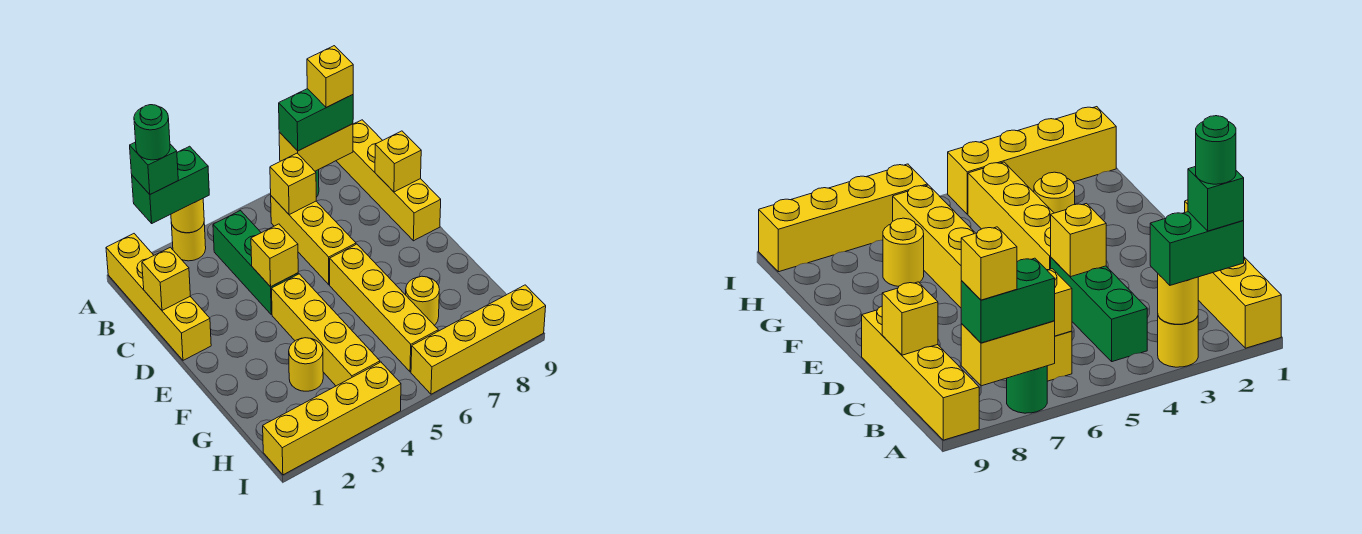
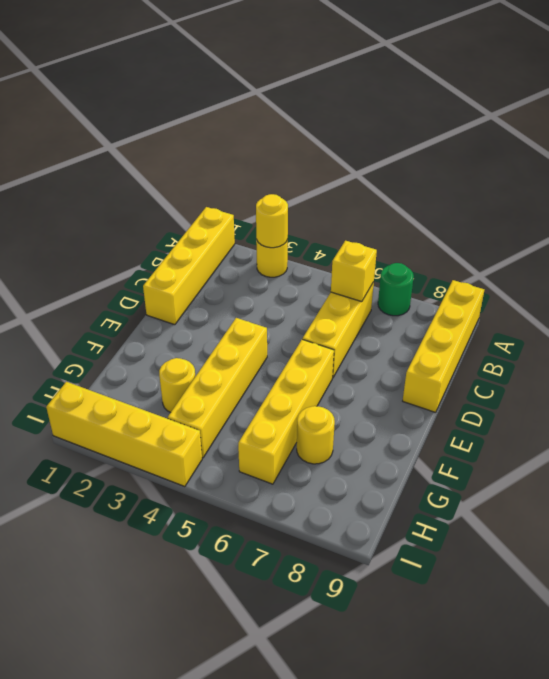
none -> green brick B4:D4 level 1
none -> yellow brick I6:I9 level 1
none -> yellow brick A7:A8 level 2

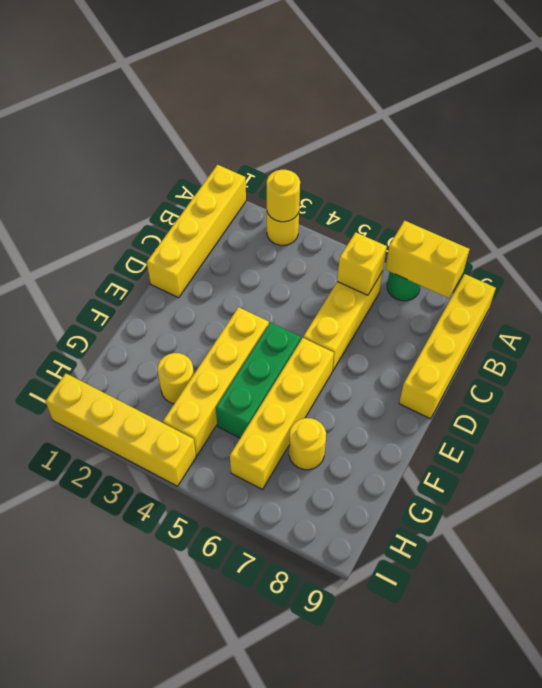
green brick E5:G5 level 1 -> green brick B4:D4 level 1
none -> yellow brick I6:I9 level 1
none -> yellow brick C1 level 2
none -> yellow brick C9 level 2

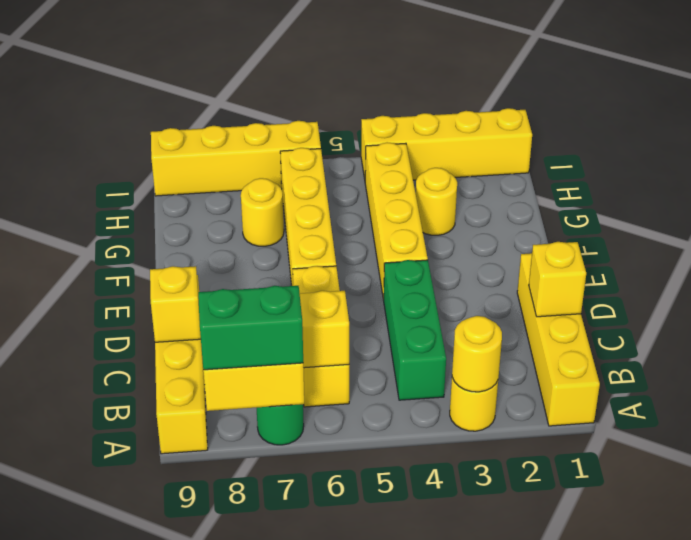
none -> yellow brick D4 level 2
none -> green brick A2:A3 level 3
none -> green brick A2 level 4

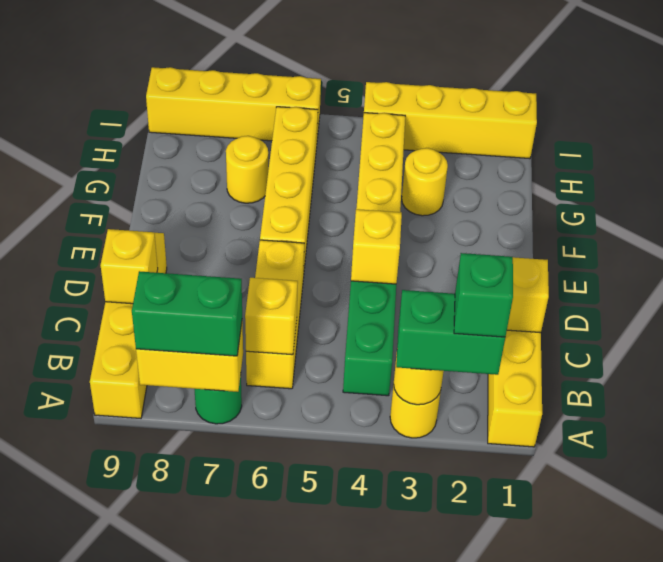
none -> yellow brick A8 level 4
none -> green round brick A2 level 5

